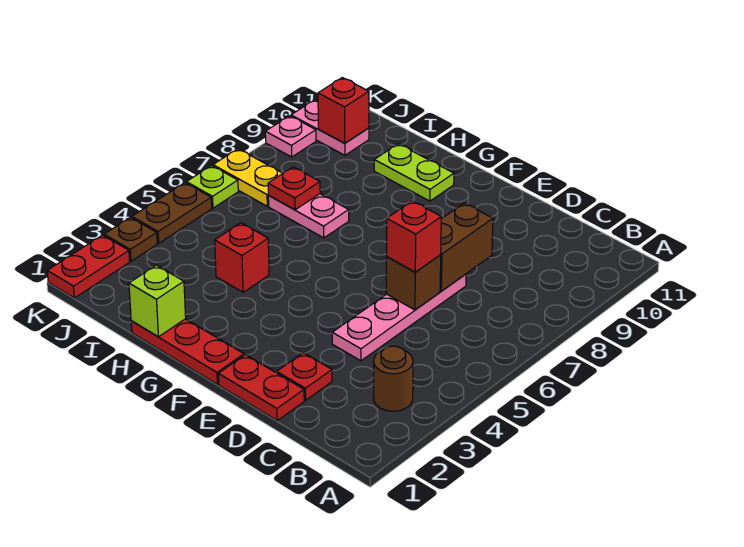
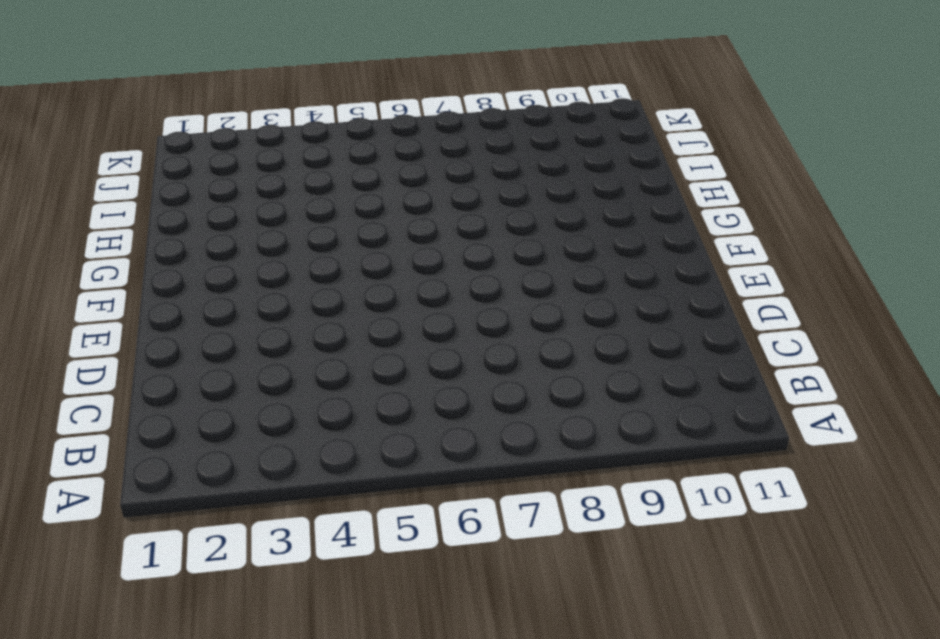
none -> brown round brick B3 level 1
none -> red plate D1:E1 level 1
none -> red plate D2 level 1

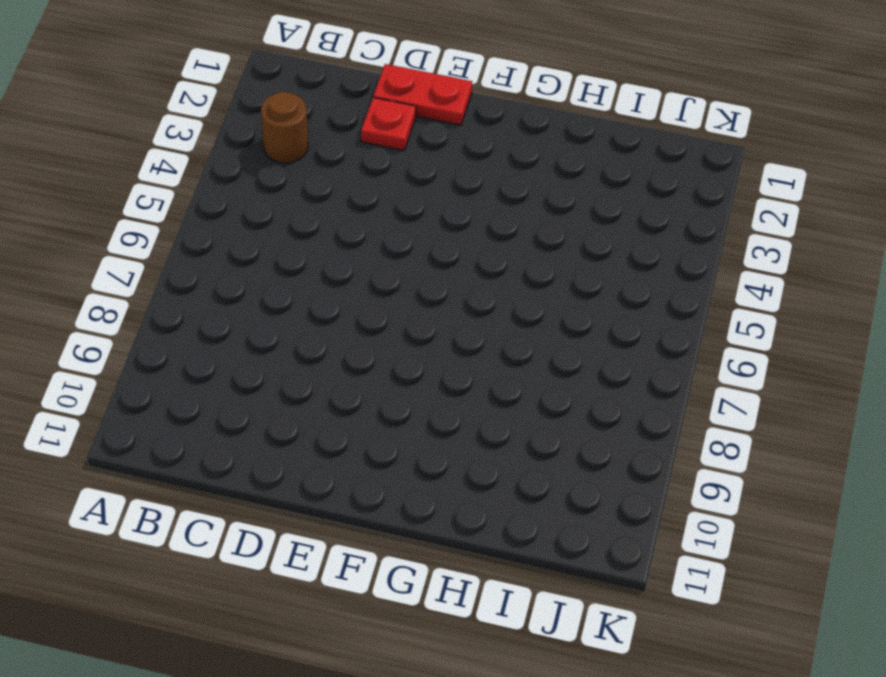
none -> pink plate D4:D7 level 1
none -> red plate F1:H1 level 1
none -> lime plate G10:H10 level 1

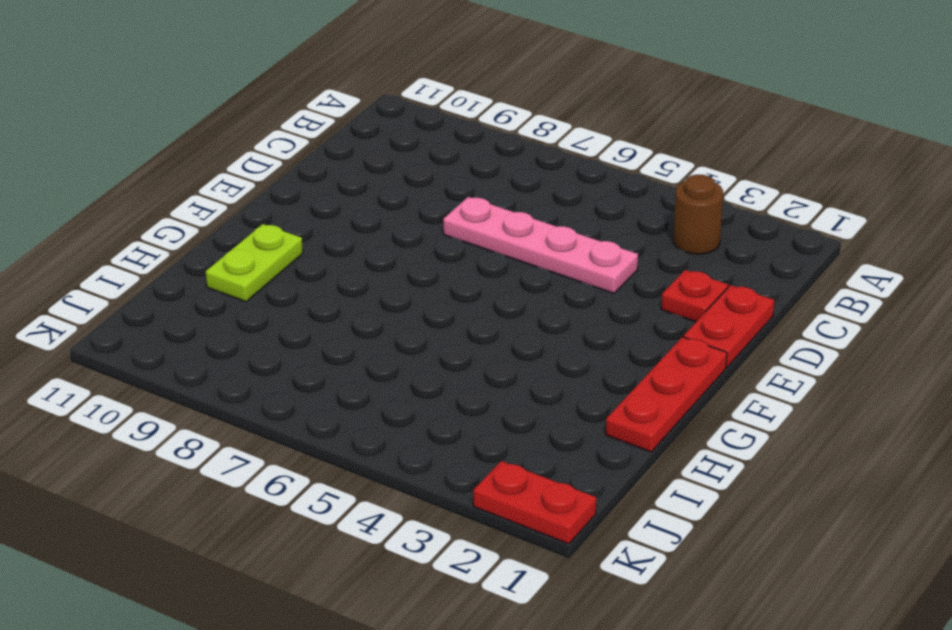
none -> red brick H4 level 1
none -> pink plate H7:I7 level 1
none -> yellow plate J7:K7 level 1

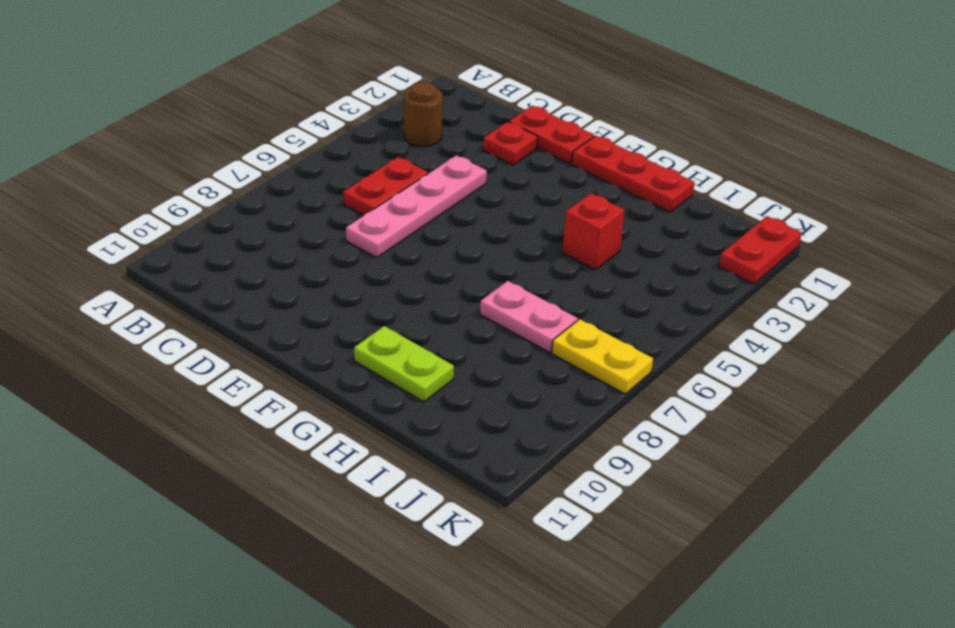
red plate C5:C6 level 1 -> none
none -> pink plate J10:K10 level 1
none -> brown plate K3 level 1
none -> brown plate K4:K5 level 1

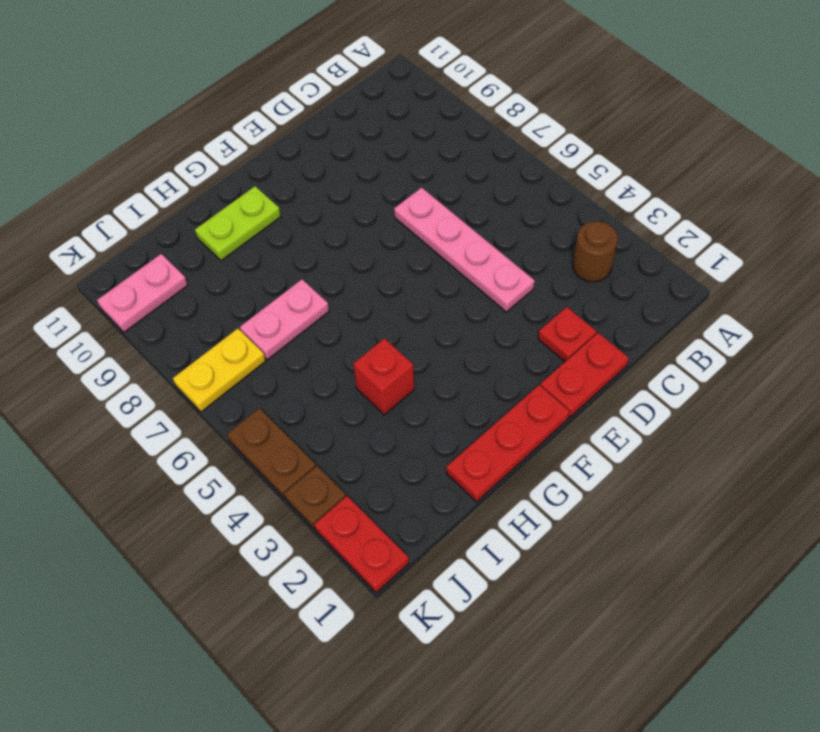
none -> lime plate K6 level 1
none -> pink plate K9 level 1
none -> brown brick D6 level 2

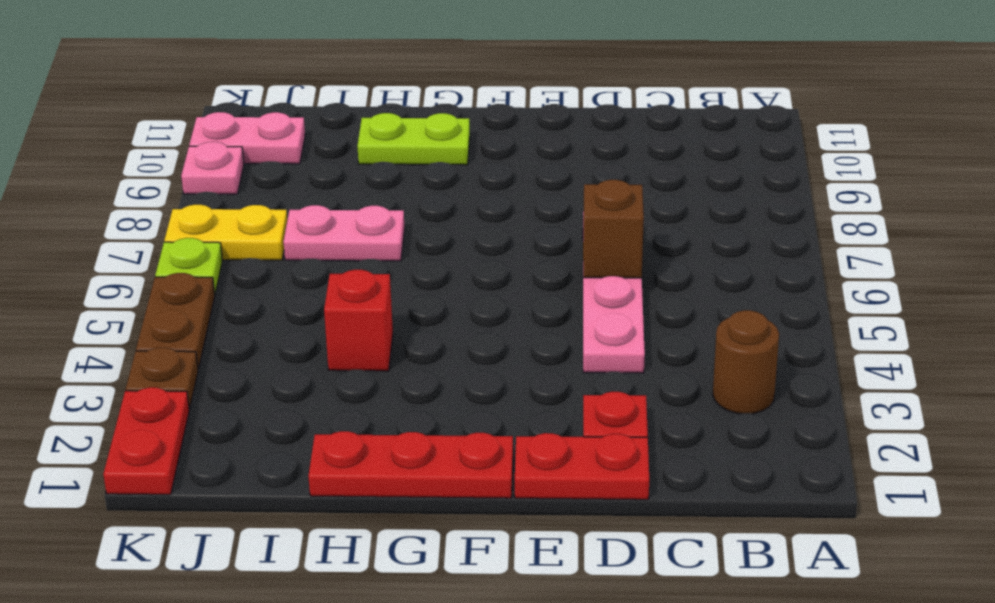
none -> brown brick D7:D8 level 2
none -> lime brick H1 level 2
none -> red plate I7 level 2

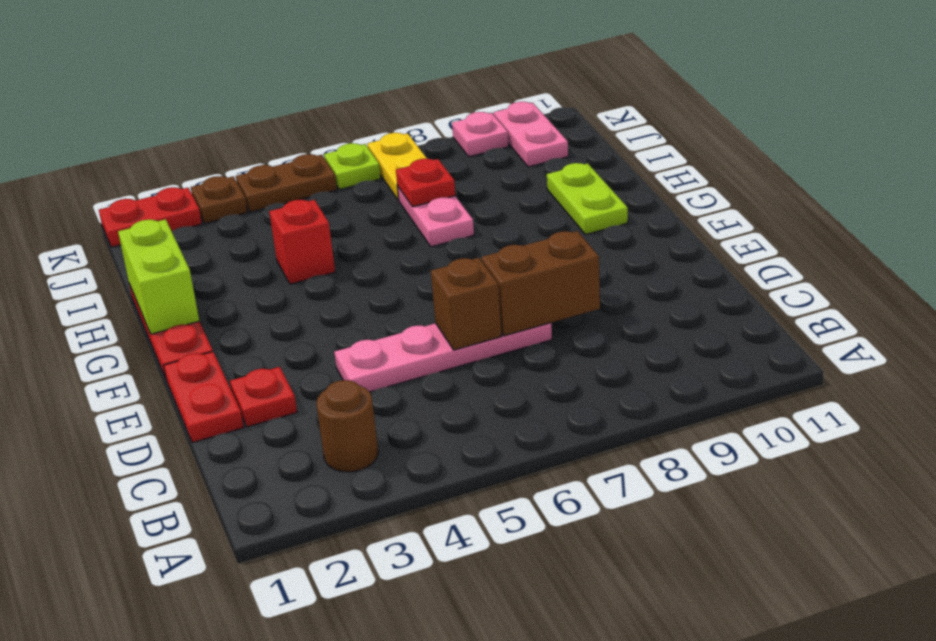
lime brick G1:H1 level 2 -> lime brick H1 level 2
none -> red brick J10 level 2
none -> red brick D6 level 3

